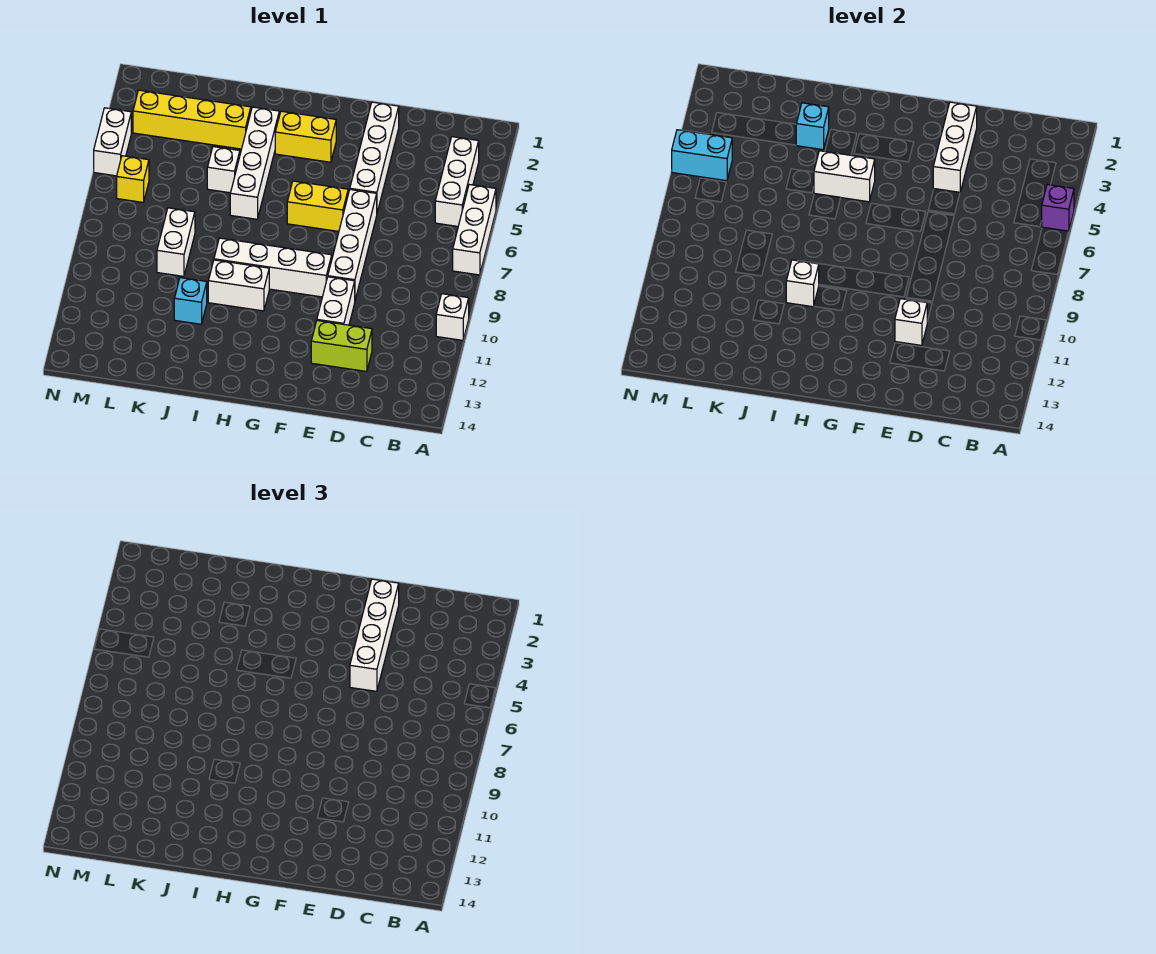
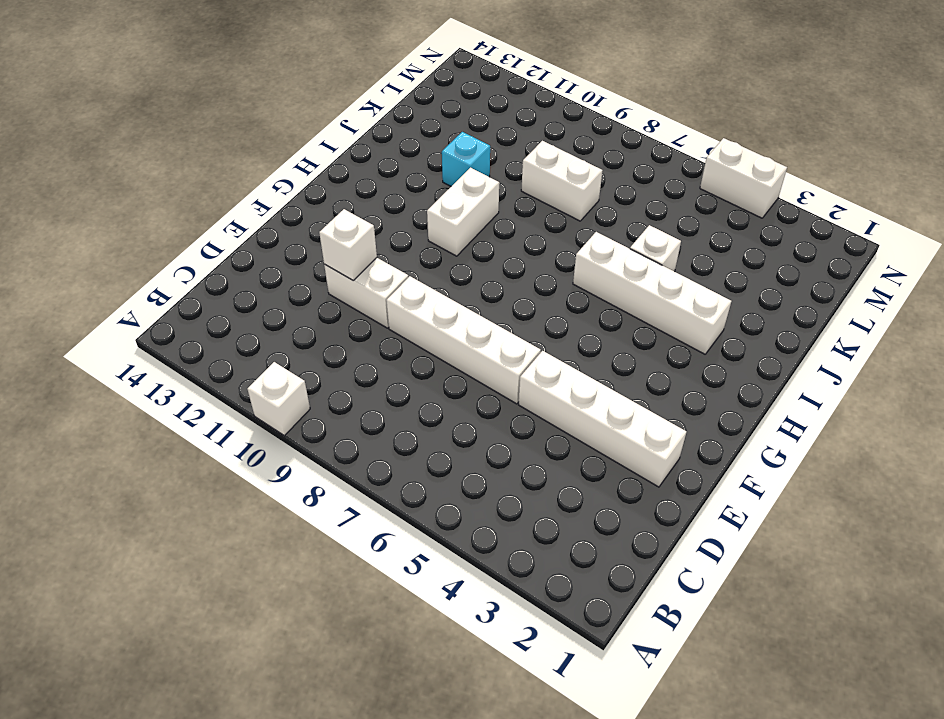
none -> white brick A5:A7 level 1
none -> white brick B3:B5 level 1
none -> lime brick D12:E12 level 1

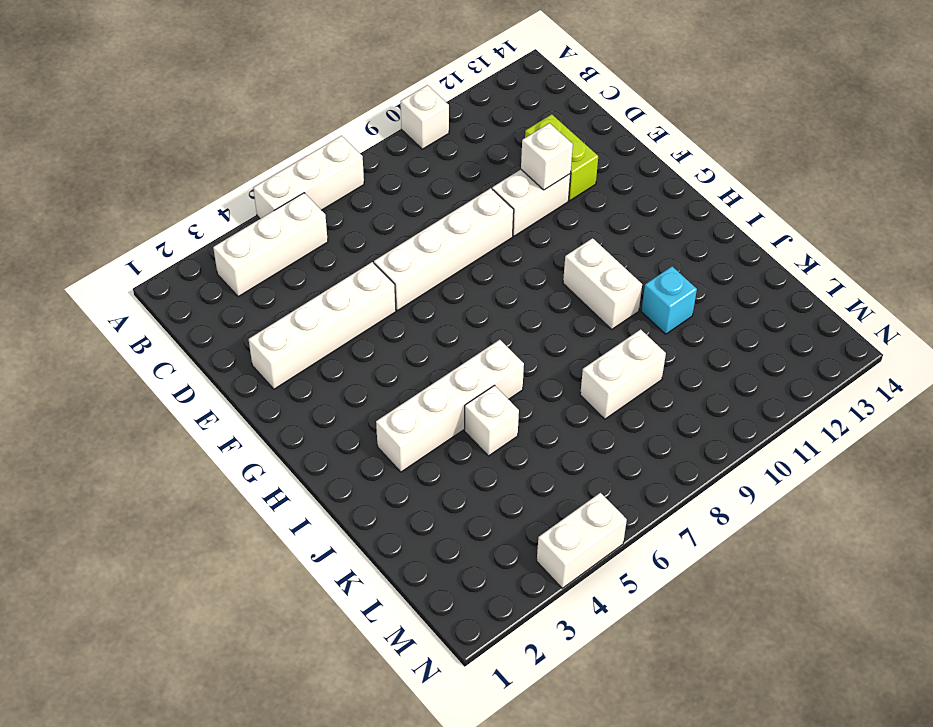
none -> yellow brick F6:G6 level 1
none -> white brick F9:I9 level 1
none -> yellow brick G3:H3 level 1

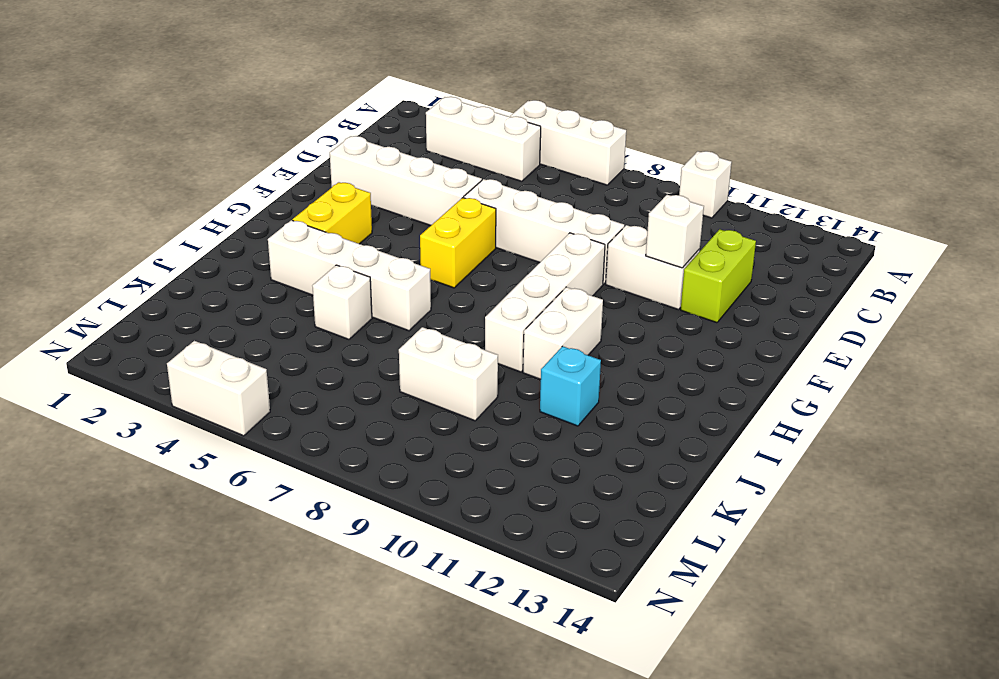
none -> yellow brick J3:M3 level 1
none -> yellow brick M6 level 1
none -> purple brick A5 level 2

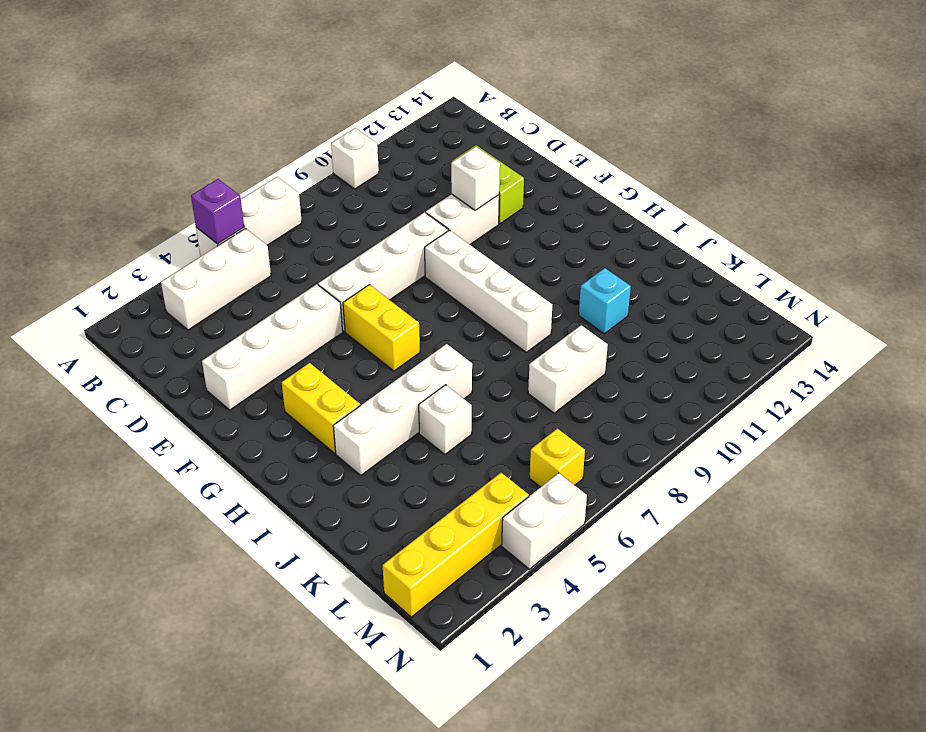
yellow brick M1:M4 level 1 -> yellow brick J3:M3 level 1
none -> white brick H10:I10 level 1
none -> white brick E2:E4 level 2
none -> white brick H5:I5 level 2

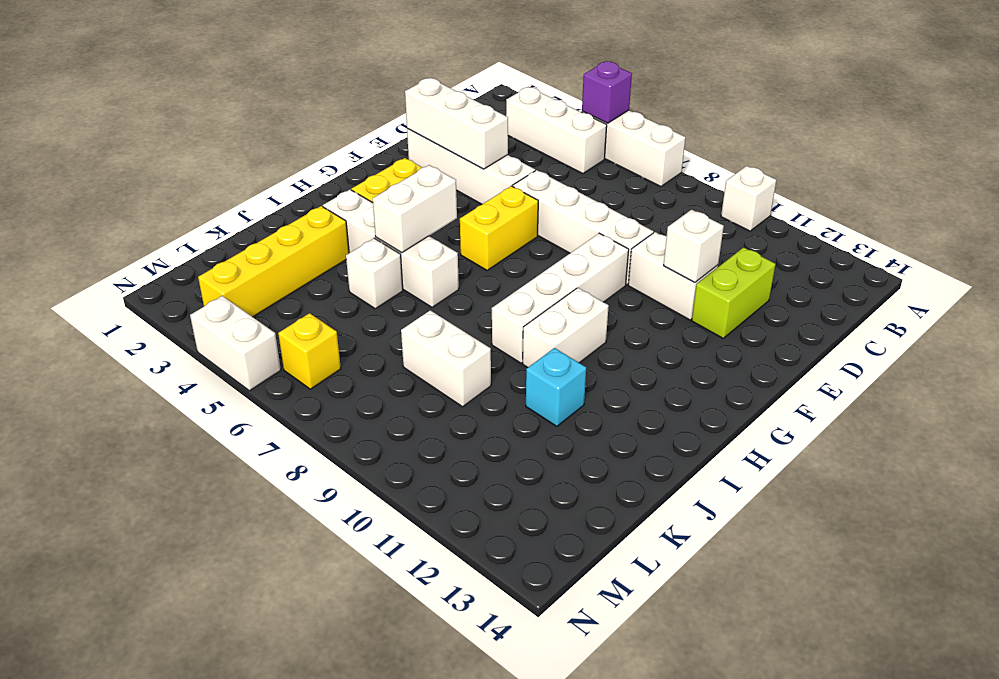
none -> white brick I10 level 2
none -> cyan brick J3 level 2
none -> cyan brick M5:N5 level 2

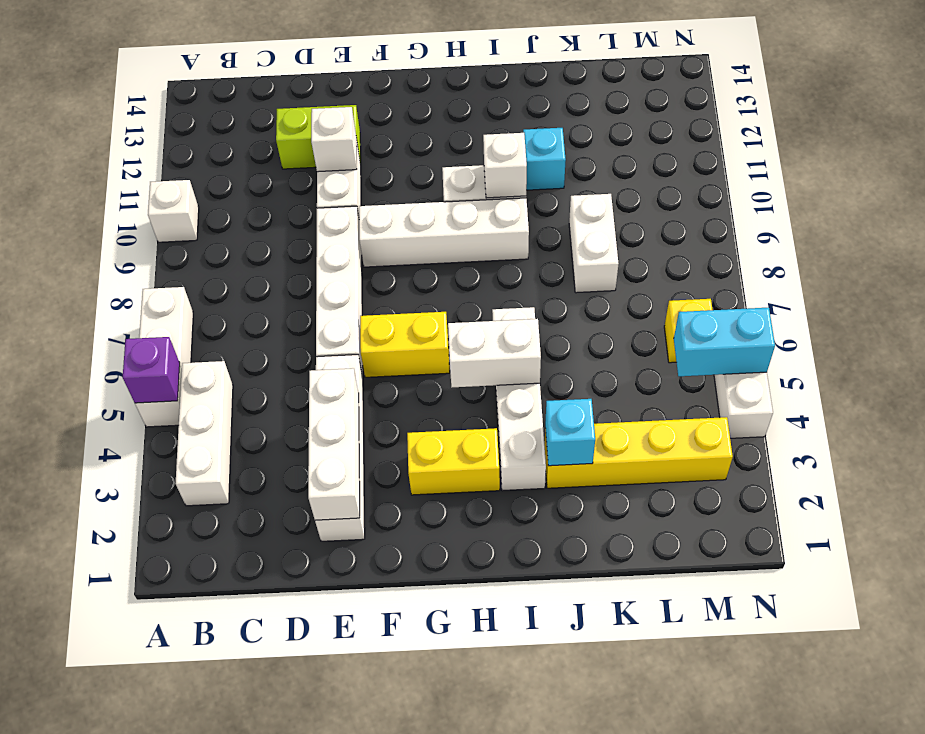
none -> white brick J5 level 1
none -> white brick E2:E5 level 3

